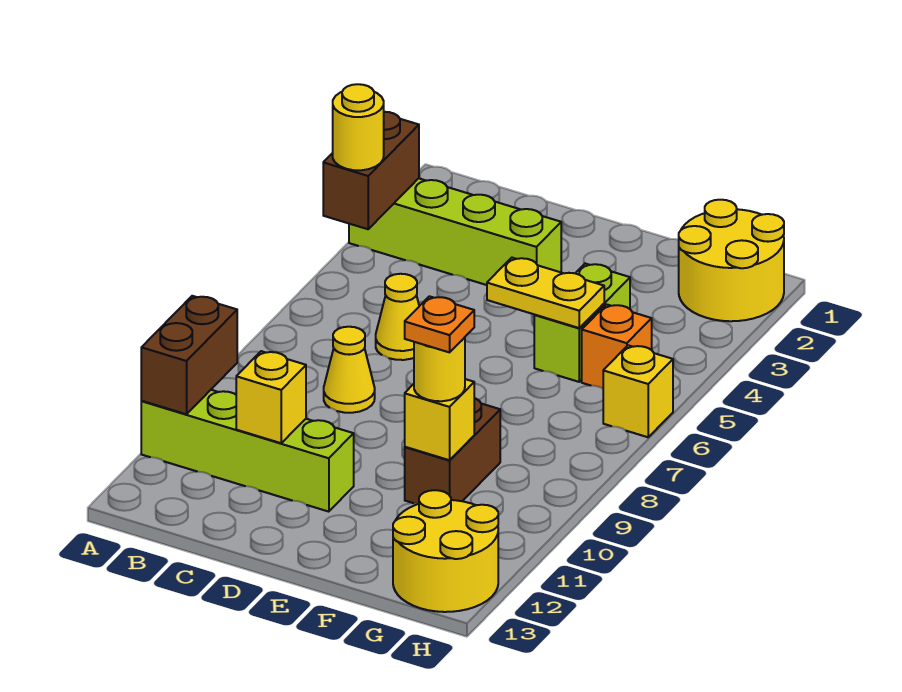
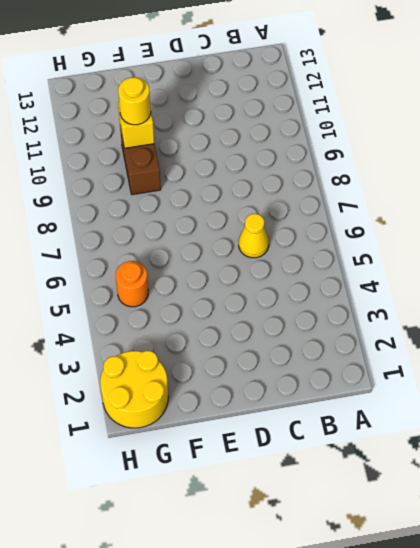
orange round brick G5 level 1 -> orange brick G5 level 1
none -> lime brick A3:D3 level 1
none -> lime brick A11:D11 level 1
none -> yellow cone C8 level 1

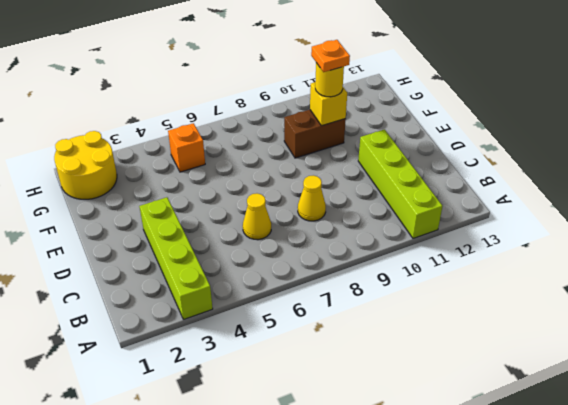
none -> lime brick F4:F5 level 1
none -> yellow round brick G12:H13 level 1
none -> yellow brick H6 level 1

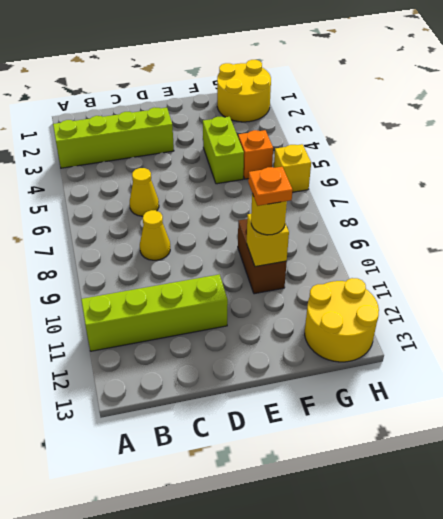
none -> brown brick A3:A4 level 2
none -> brown brick A10:A11 level 2
none -> yellow brick C11 level 2

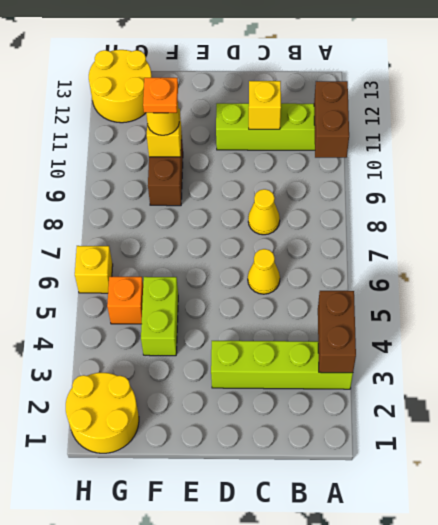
none -> yellow plate E5:F5 level 2
none -> yellow round brick A4 level 3

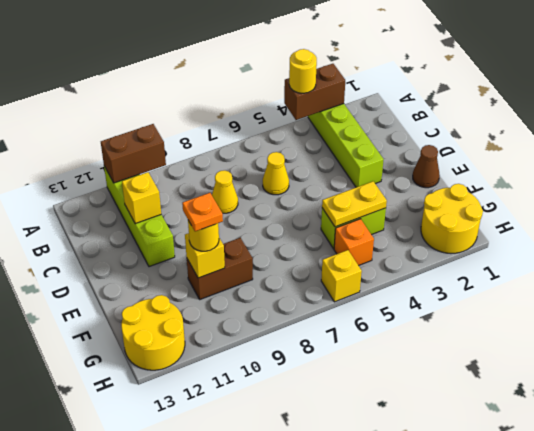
brown cone E1 level 1 -> none
yellow plate F4:F5 level 2 -> yellow plate E5:F5 level 2

